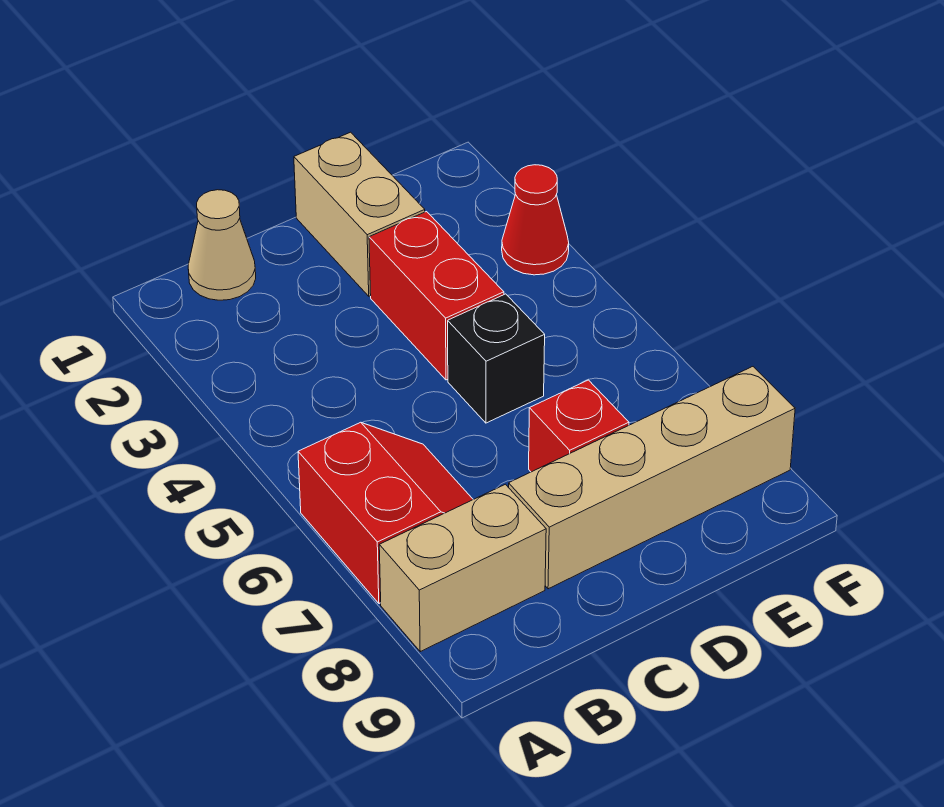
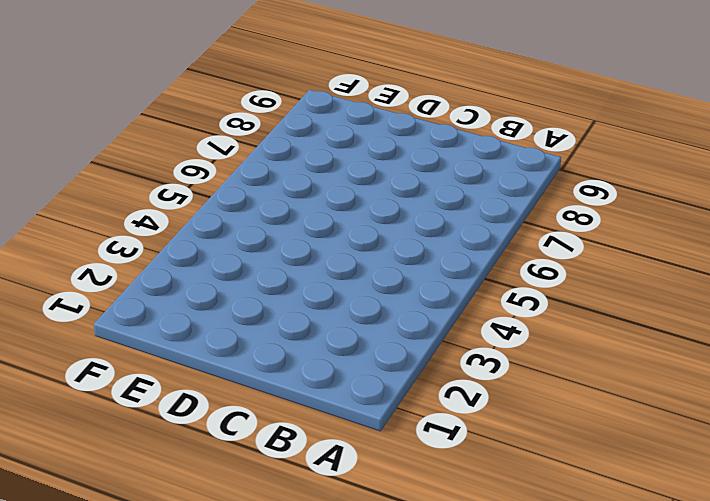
none -> red slope A6:B7 level 1 top A
none -> tan brick A8:B8 level 1

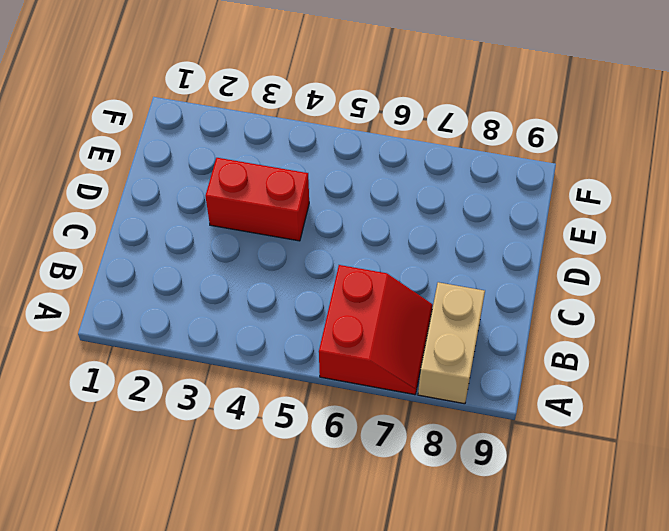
red slope A6:B7 level 1 top 6 -> red slope A6:B7 level 1 top A
none -> tan cone B1 level 1
none -> tan brick C8:F8 level 1

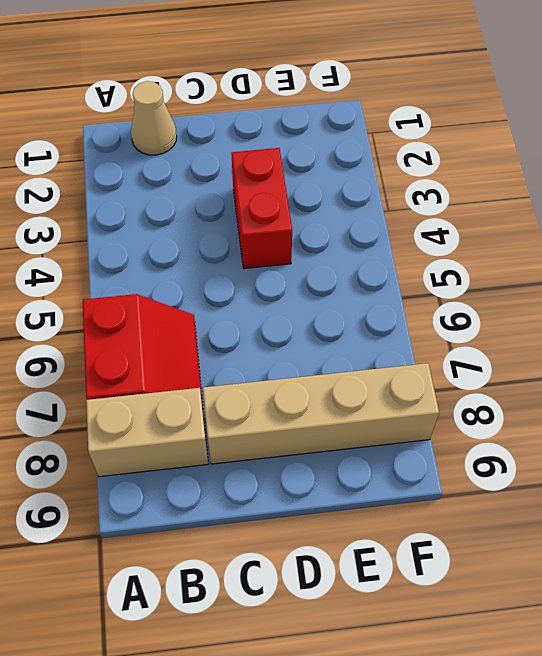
none -> tan brick D1:D2 level 1
none -> black brick D5 level 1

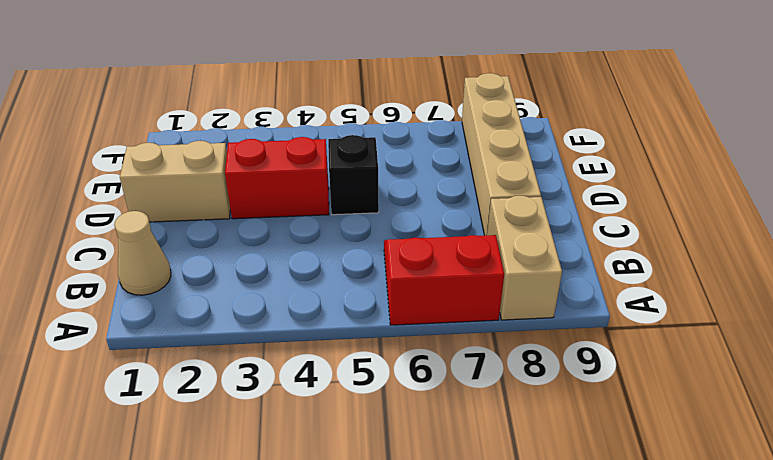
none -> red brick D7 level 1
none -> red cone F3 level 1

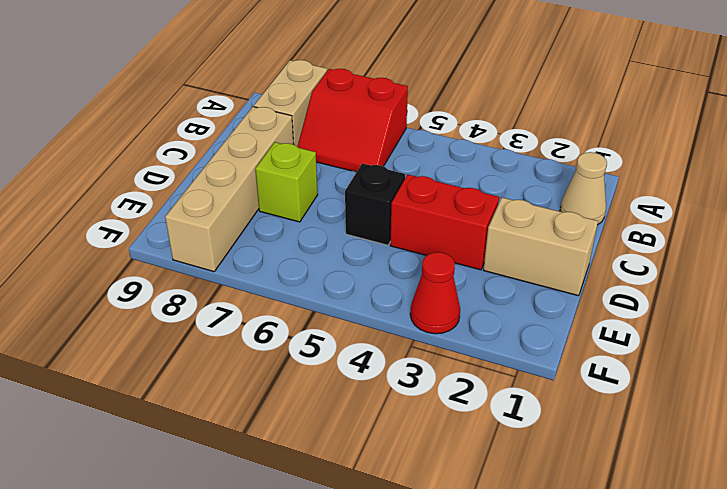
lime brick D7 level 1 -> red brick D7 level 1

